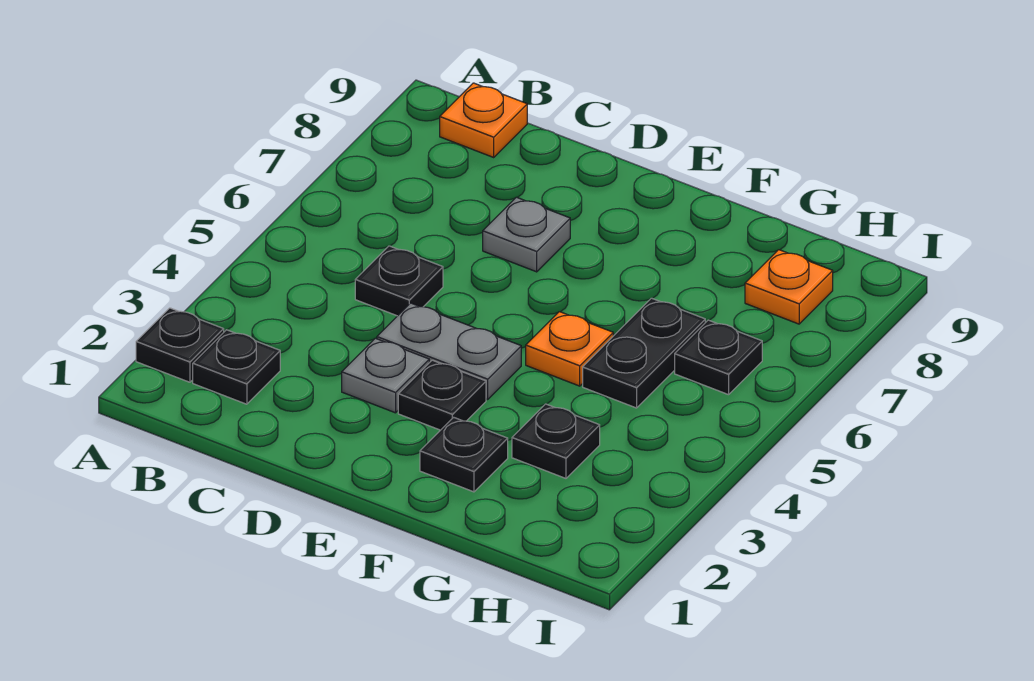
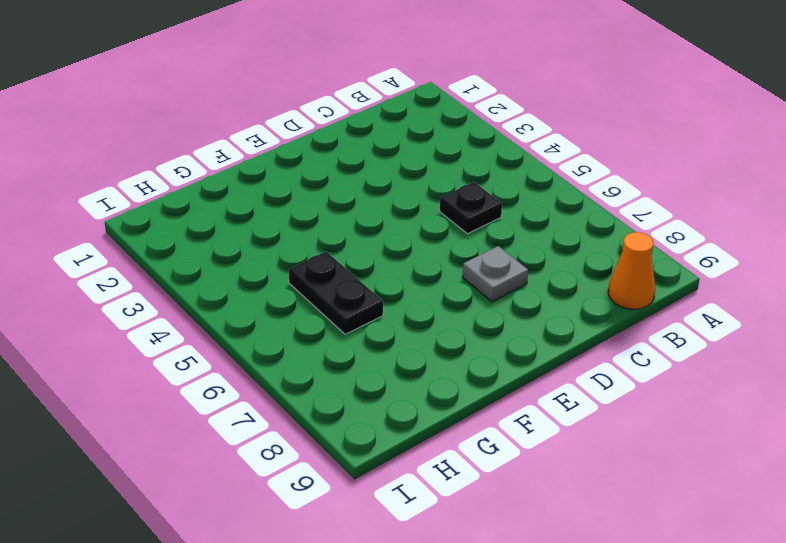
orange cone B9 level 1 -> orange plate B9 level 1
none -> black plate A2 level 1
none -> black plate B2 level 1
none -> grey plate D3 level 1

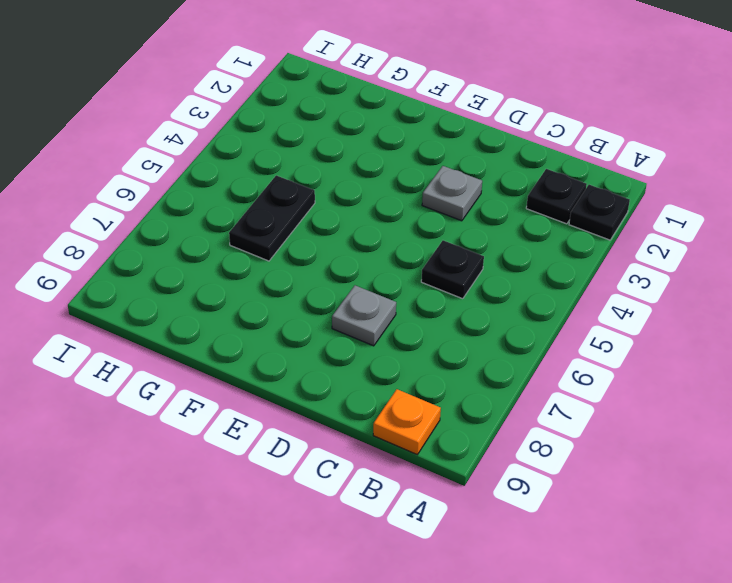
none -> grey plate D4:E4 level 1
none -> black plate E3 level 1
none -> black plate F2 level 1

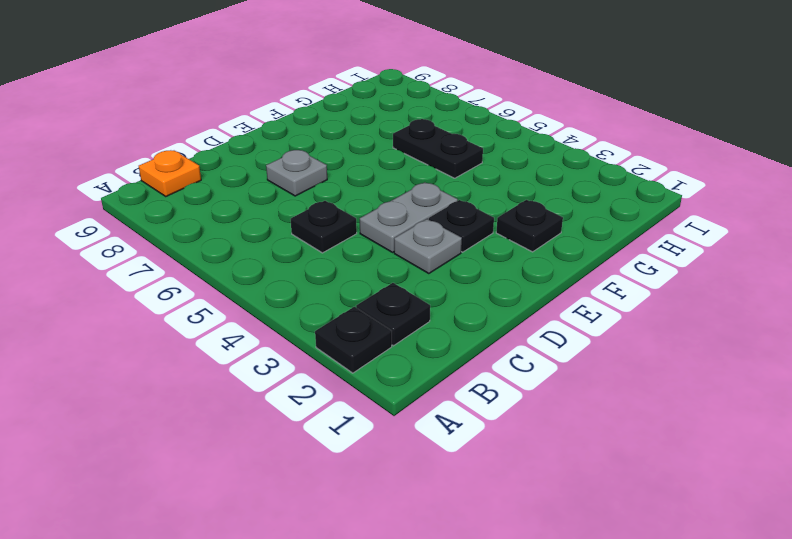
none -> orange plate F5 level 1
none -> black plate G3 level 1
none -> black plate H6 level 1

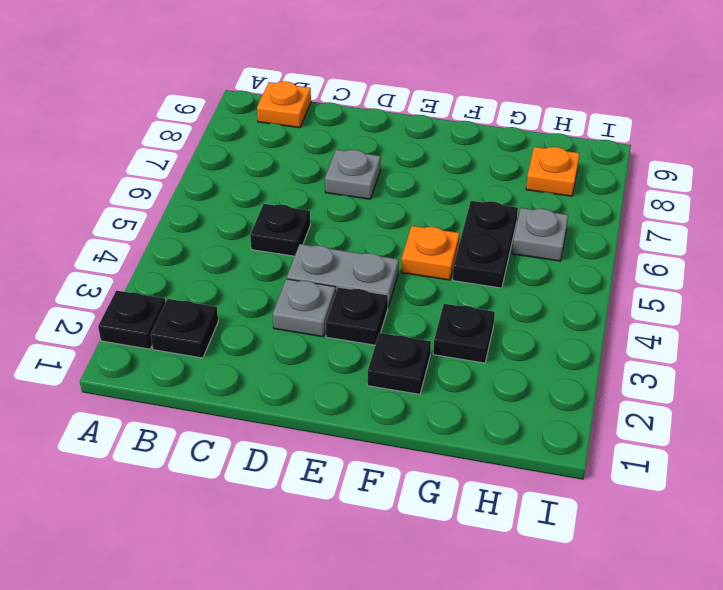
grey plate H6 level 1 -> black plate H6 level 1

